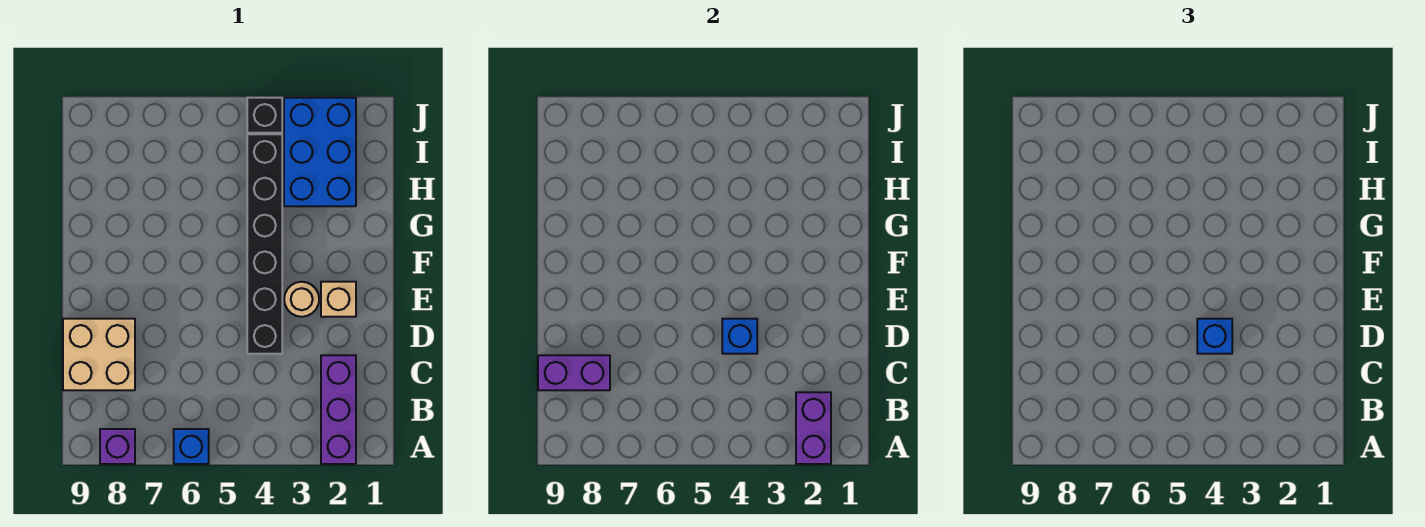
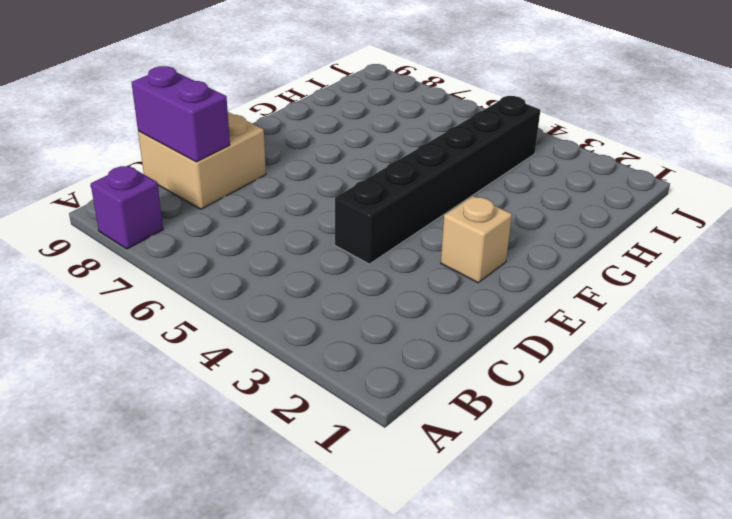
none -> purple brick A2:C2 level 1
none -> blue brick A6 level 1
none -> tan round brick E3 level 1

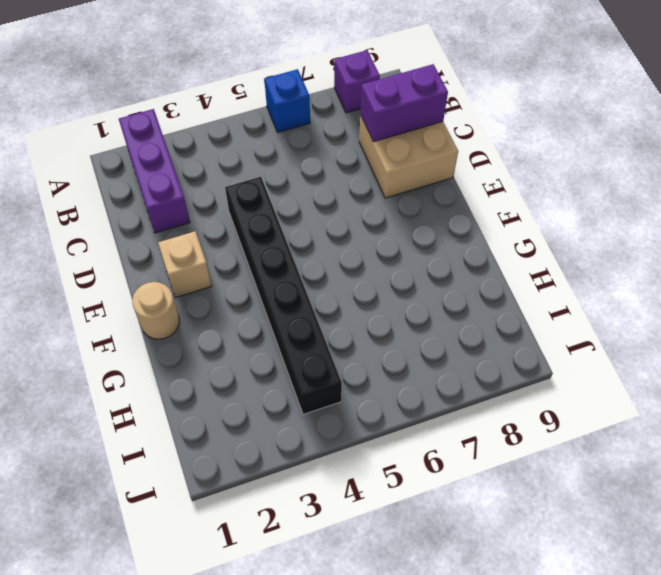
tan round brick F1 level 1 -> tan round brick E3 level 1
none -> blue brick H2:J3 level 1
none -> black brick J4 level 1
none -> purple brick A2:B2 level 2

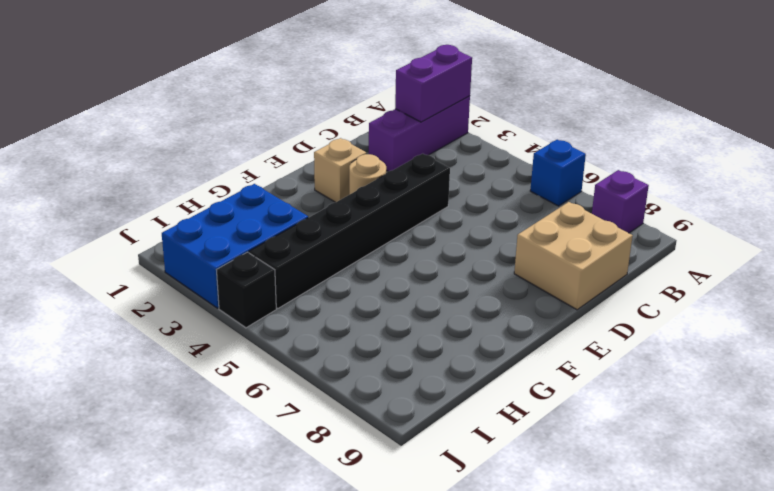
none -> purple brick C8:C9 level 2
none -> blue brick D4 level 2
none -> blue brick D4 level 3

